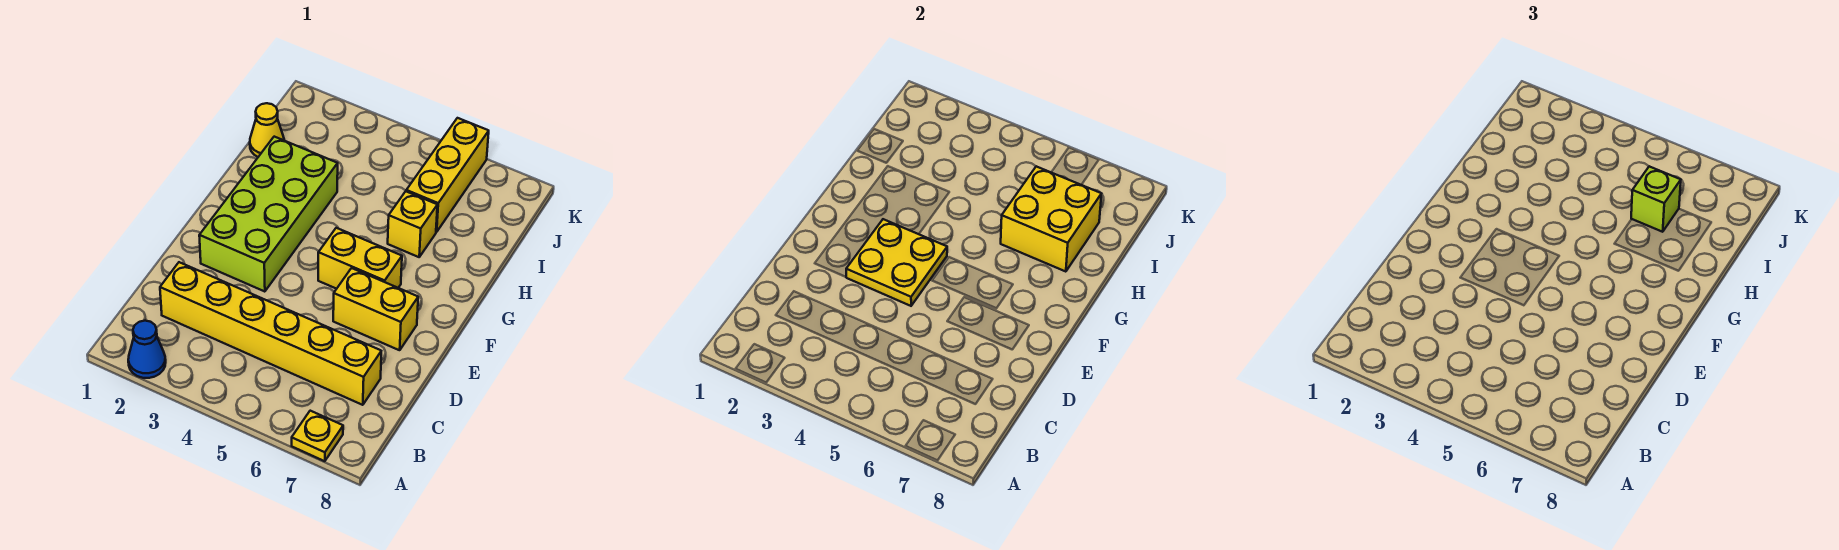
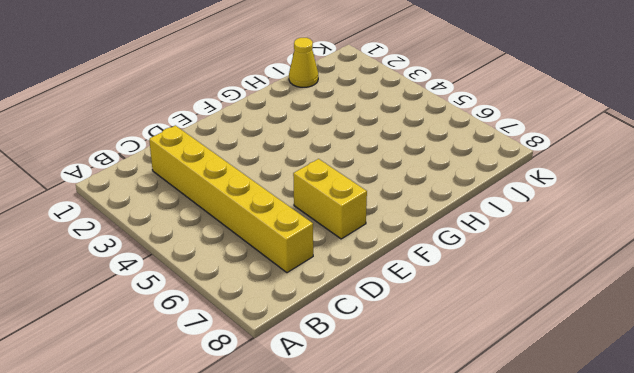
none -> blue cone A2 level 1
none -> yellow plate A7 level 1
none -> lime brick E2:H3 level 1

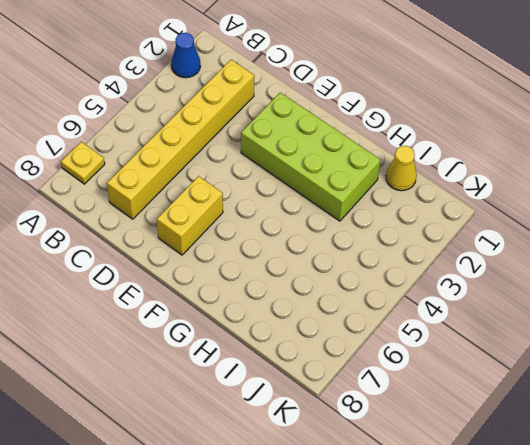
none -> yellow brick F5:F6 level 1
none -> yellow brick H6 level 1
none -> yellow brick I6:K6 level 1

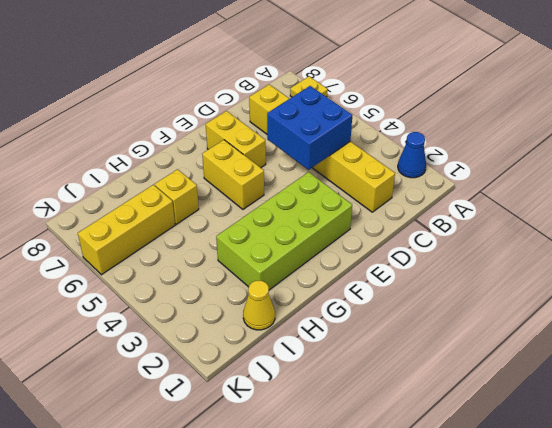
blue brick C4:D5 level 2 -> none
none -> yellow plate E3:F4 level 2
none -> yellow brick H6:I7 level 2
none -> lime brick I6 level 3

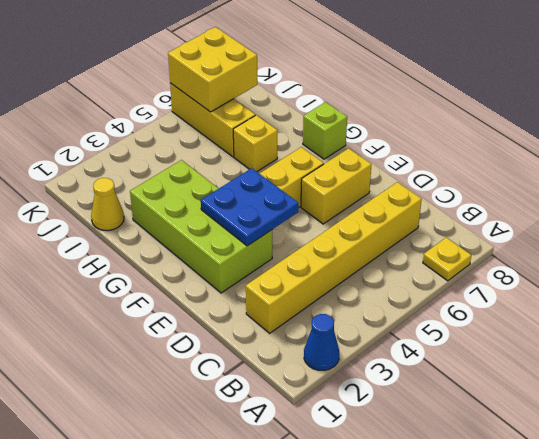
blue plate E3:F4 level 2 -> yellow plate E3:F4 level 2
lime brick G8 level 1 -> lime brick I6 level 3
yellow brick J6:K7 level 2 -> yellow brick H6:I7 level 2

